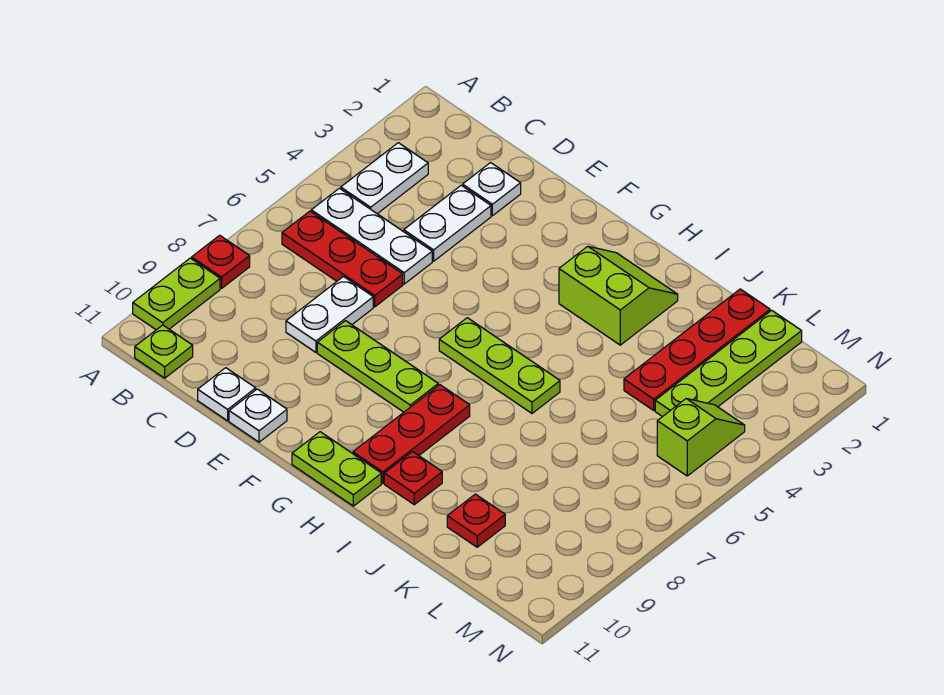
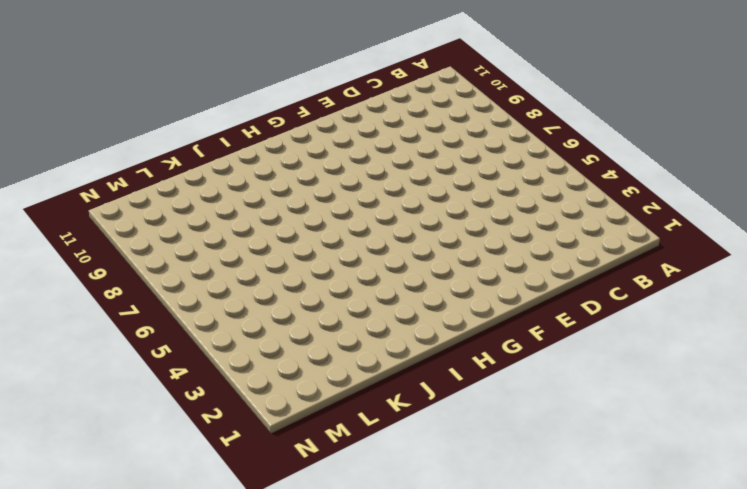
none -> red plate A8 level 1
none -> lime plate A9:A10 level 1
none -> white plate B3:B4 level 1

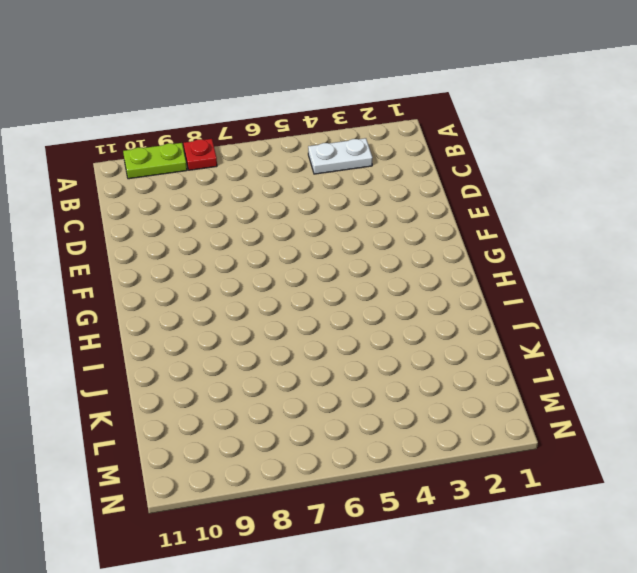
none -> white plate B5:D5 level 1
none -> red plate B6:D6 level 1
none -> lime plate B11 level 1

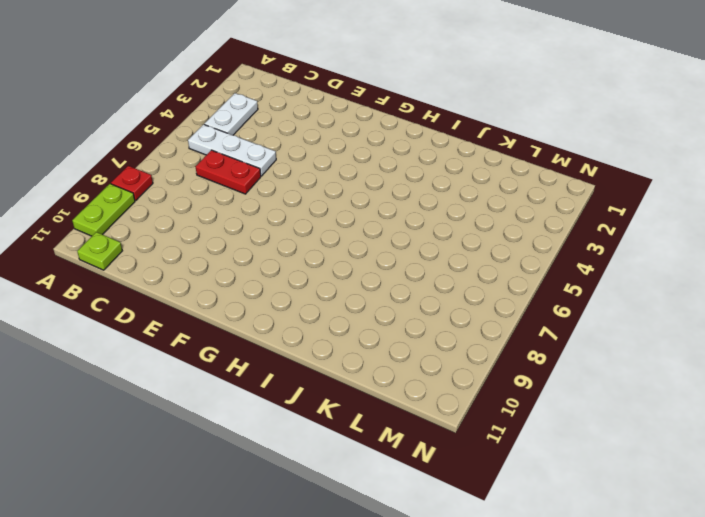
red plate C6:D6 level 1 -> red plate B6:D6 level 1
none -> white plate D2 level 1
none -> white plate D3:D4 level 1
none -> white plate D7:D8 level 1

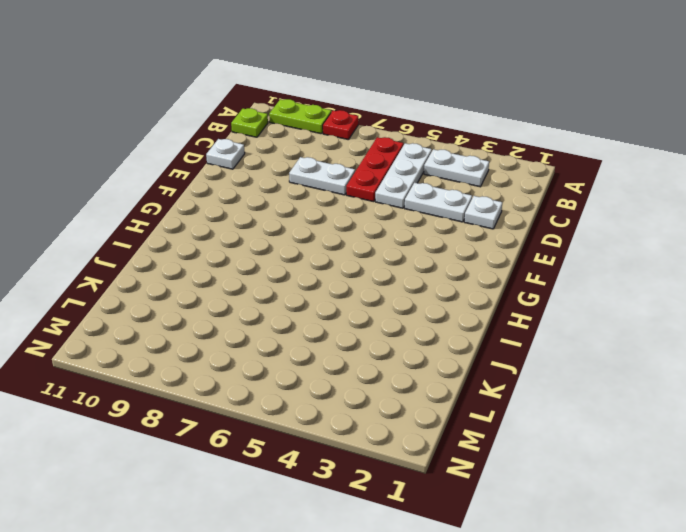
none -> lime plate E8:G8 level 1
none -> white plate E11 level 1
none -> lime plate G6:I6 level 1

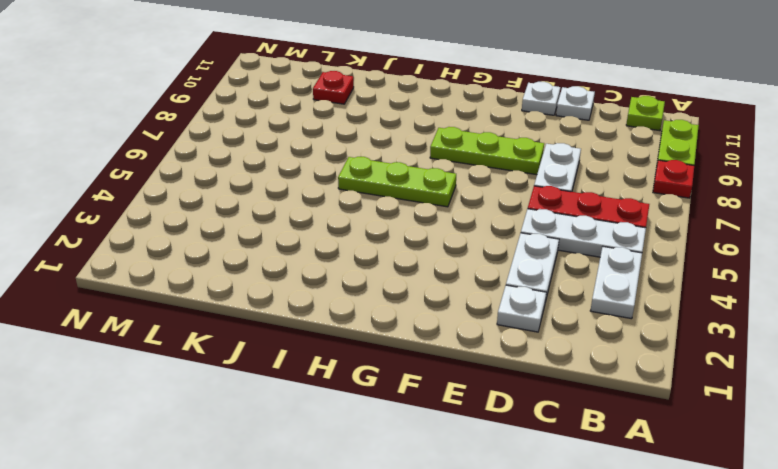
none -> lime plate G11:H11 level 1
none -> lime slope H2:I3 level 1 top 3
none -> red plate H8:H10 level 1

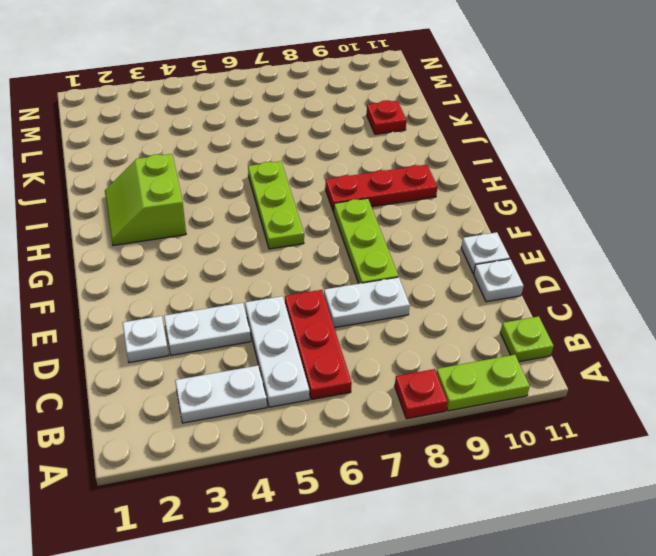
none -> lime plate G11:H11 level 1
none -> red plate I10 level 1
none -> red plate K1:K4 level 1

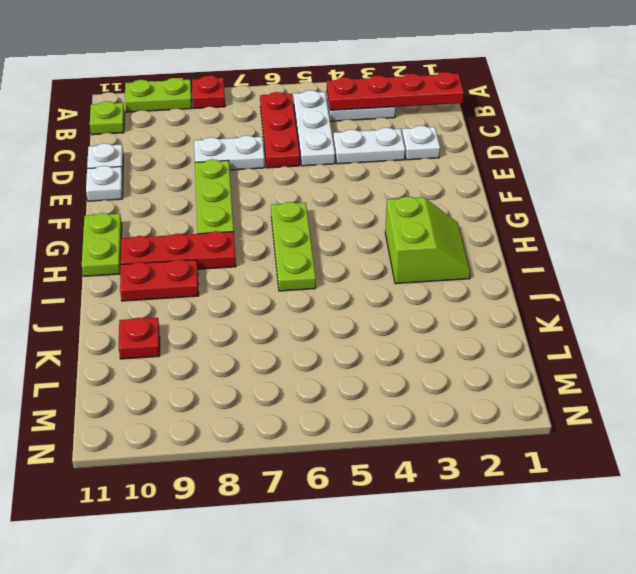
red plate B1:B4 level 2 -> red plate K1:K4 level 1
red plate I9:I10 level 1 -> red plate I10 level 1
none -> lime plate L1:L4 level 1
none -> lime slope M4:M5 level 1 top 5

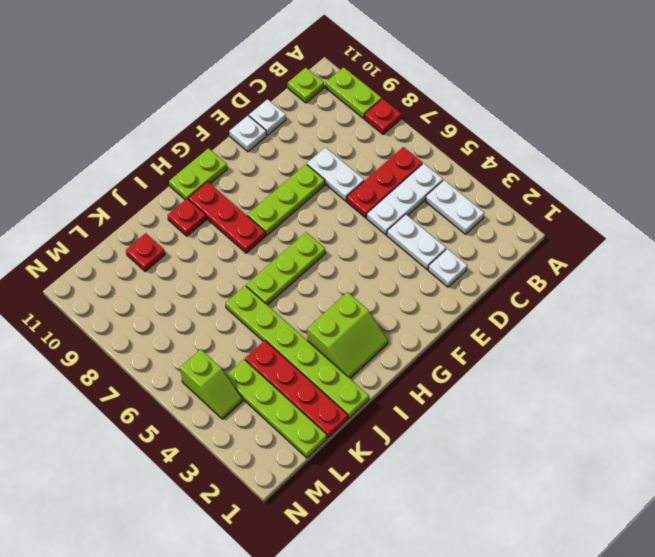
lime plate J1:J6 level 1 -> none

